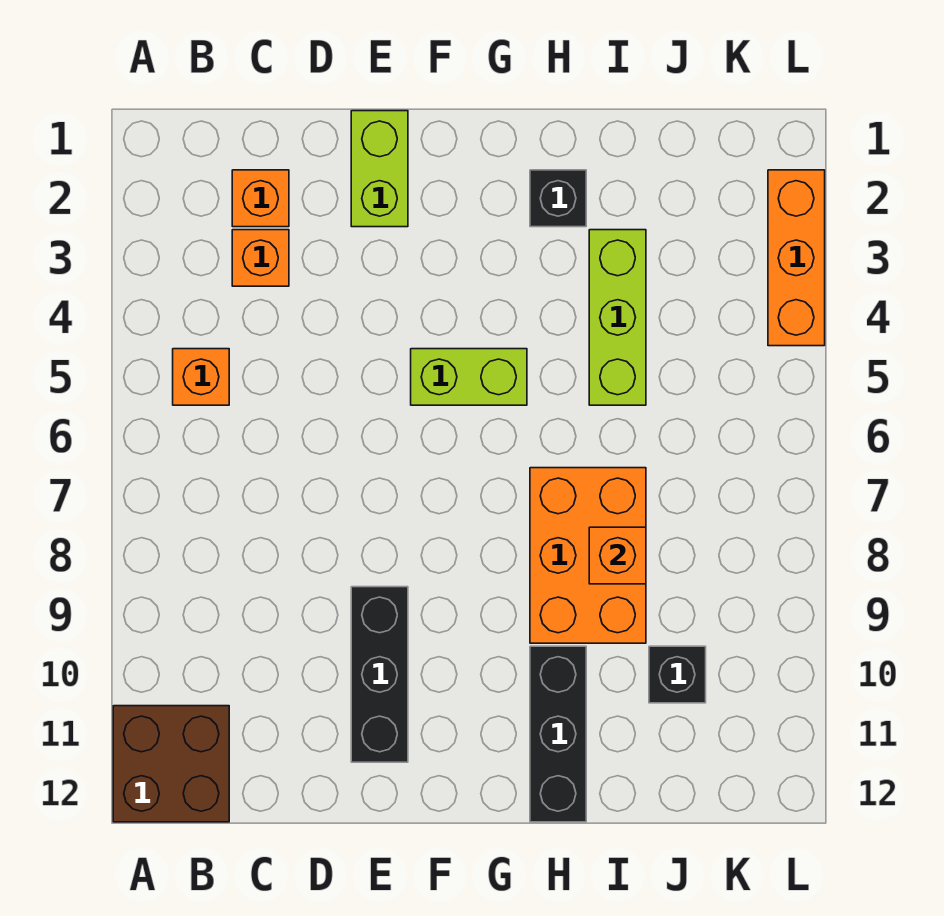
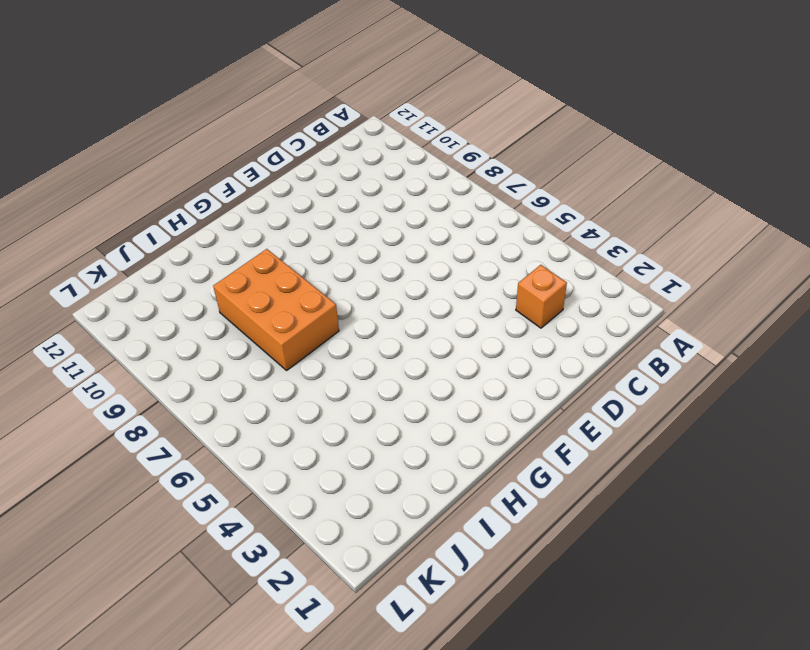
none -> brown brick A11:B12 level 1
none -> orange brick B5 level 1
none -> orange brick C2 level 1

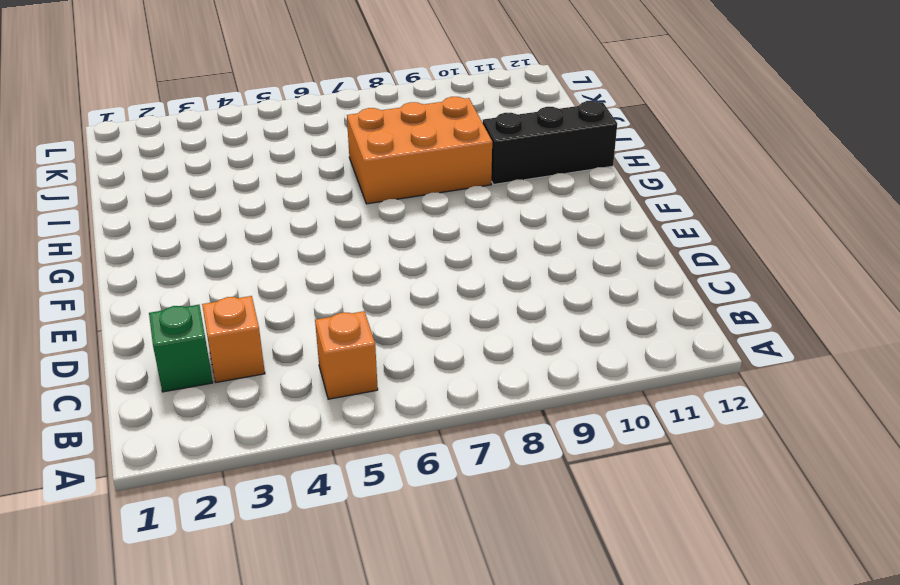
green brick C2 level 1 -> orange brick C2 level 1
none -> brown brick A11:B12 level 1
none -> lime brick E1:E2 level 1
none -> black brick E9:E11 level 1

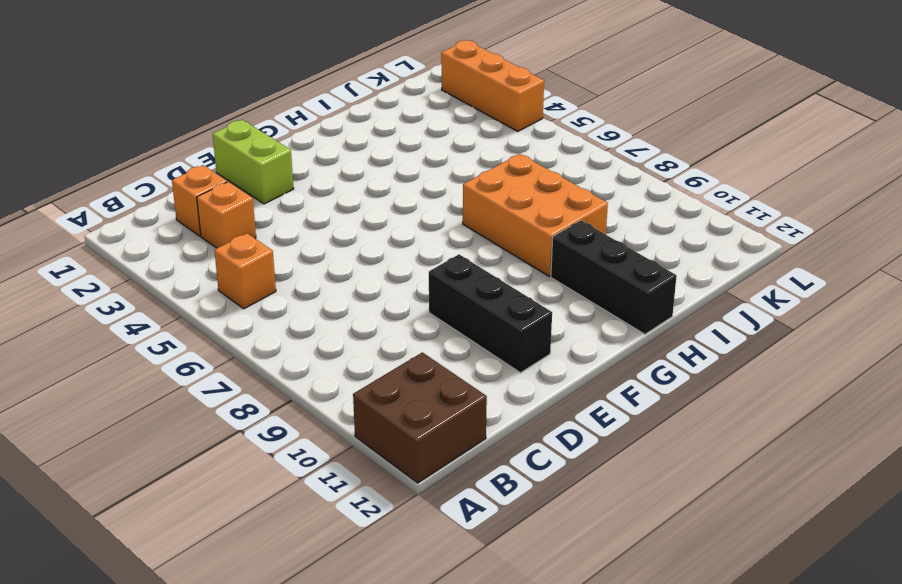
none -> lime brick F5:G5 level 1
none -> black brick H2 level 1
none -> lime brick I3:I5 level 1

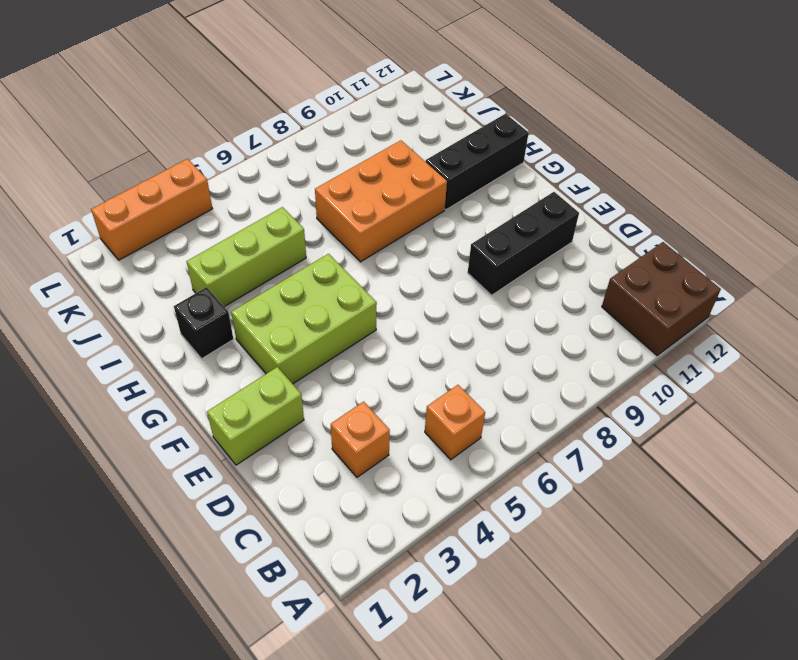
lime brick F3:G5 level 1 -> lime brick F5:G5 level 1
none -> orange brick C2 level 1
none -> black brick J10 level 1
none -> orange brick I8 level 2

